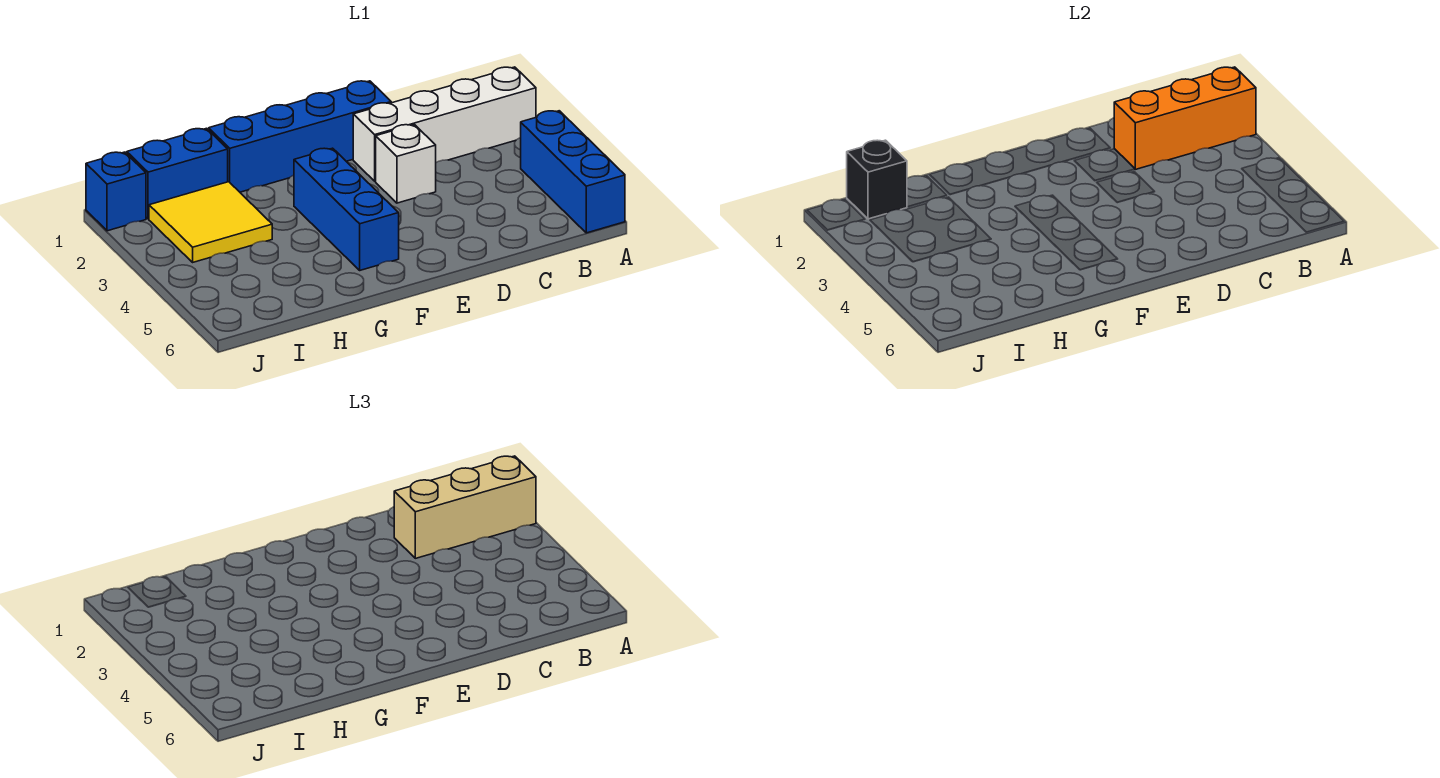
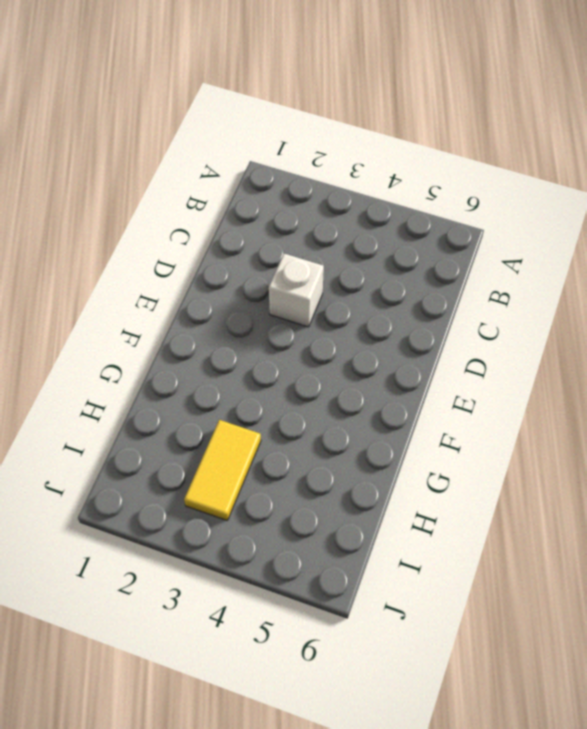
yellow tile H3:I3 level 1 -> yellow tile H2:I3 level 1
none -> white brick A2:D2 level 1
none -> blue brick A4:A6 level 1

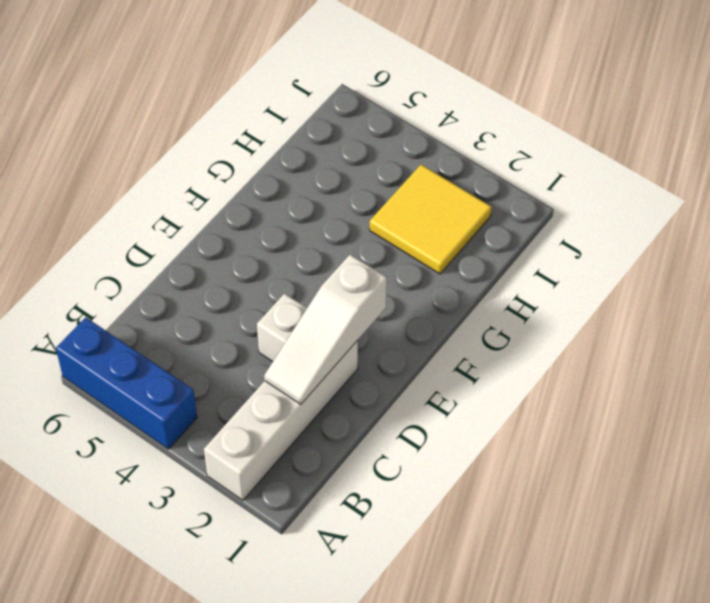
white slope C2:E2 level 2 top E -> orange brick A2:C2 level 2
none -> blue brick D1:G1 level 1
none -> blue brick F3:F5 level 1

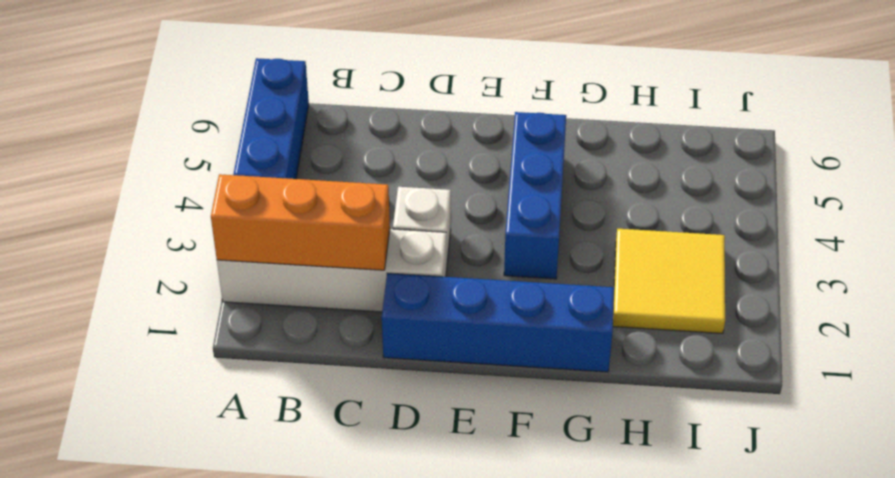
none -> blue brick H1:I1 level 1
none -> blue brick J1 level 1

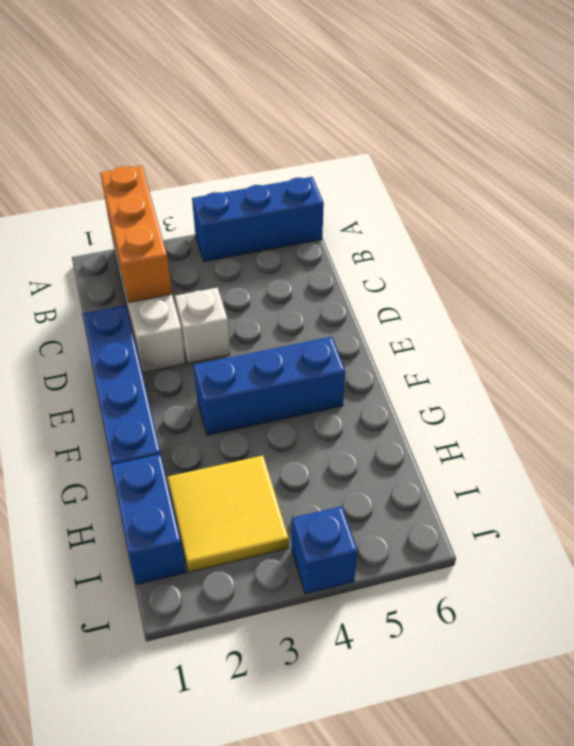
blue brick J4 level 1 -> blue brick J1 level 1
none -> black brick I1 level 2
none -> tan brick A2:C2 level 3

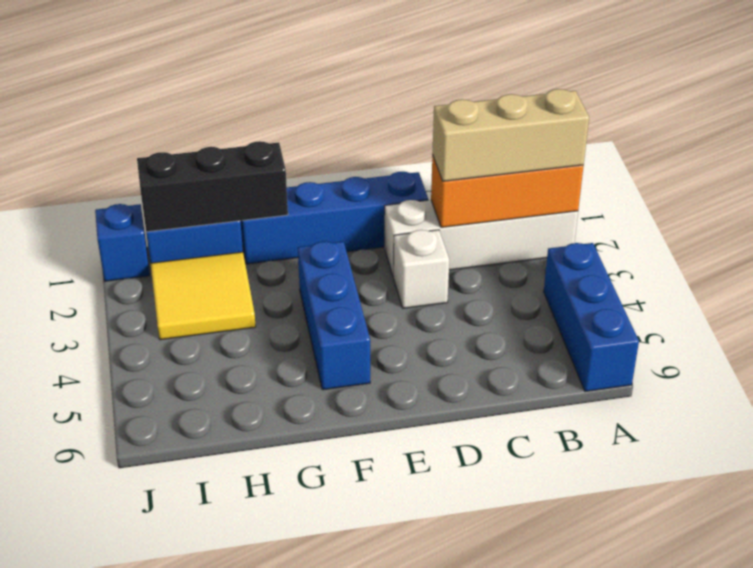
black brick G1:I1 level 2 -> black brick I1 level 2

